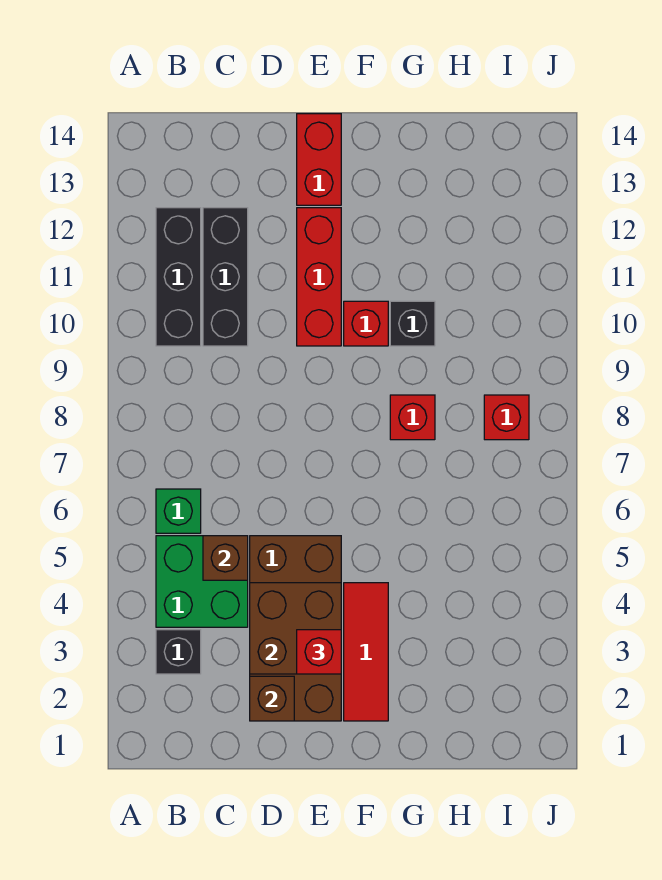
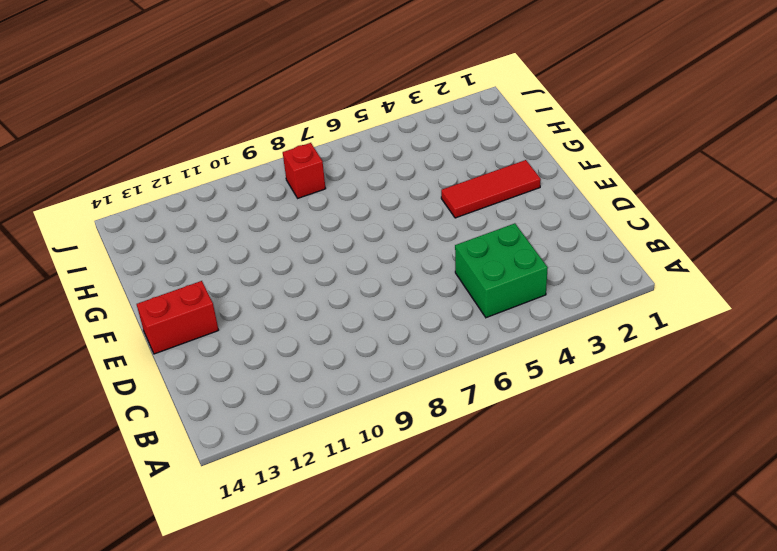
none -> black brick B3 level 1
none -> green brick B6 level 1
none -> black brick B10:B12 level 1

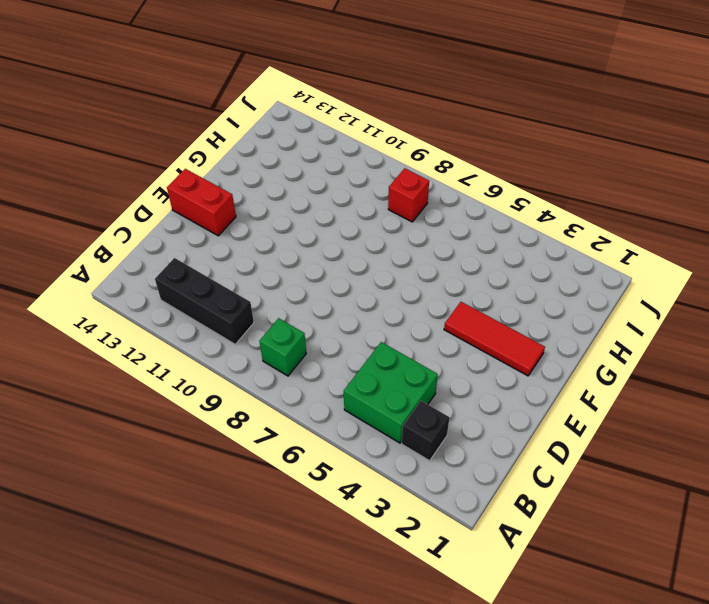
green brick B8 level 1 -> green brick B6 level 1
none -> black brick C10:C12 level 1
none -> brown brick D2:E5 level 1
none -> red brick E10:E12 level 1

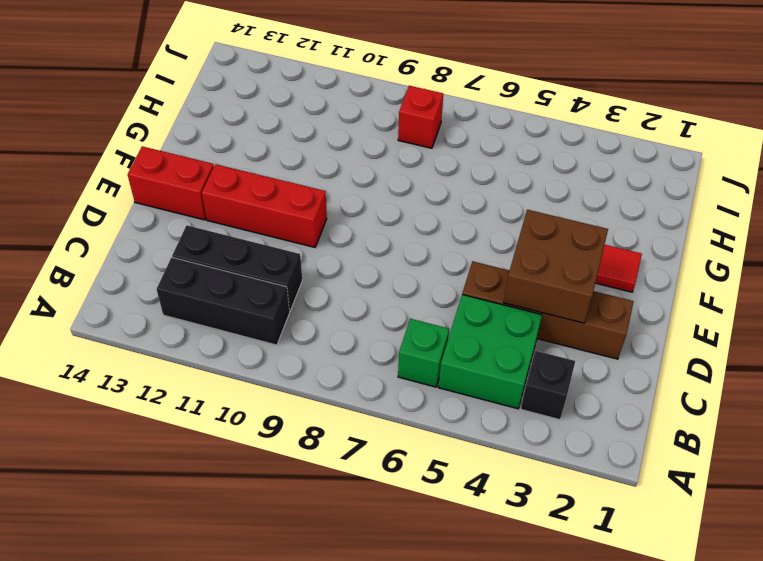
brown brick D2:D5 level 1 -> brown brick D2:E5 level 1
none -> red brick F10 level 1
none -> red brick G8 level 1
none -> black brick G10 level 1

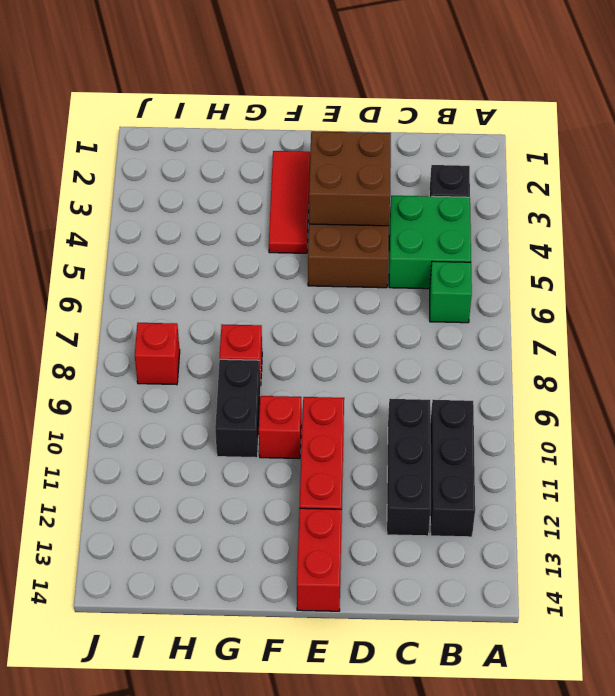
black brick G9:G10 level 1 -> black brick G10 level 1
none -> brown brick C5 level 2
none -> brown brick D2 level 2
none -> red brick E3 level 3

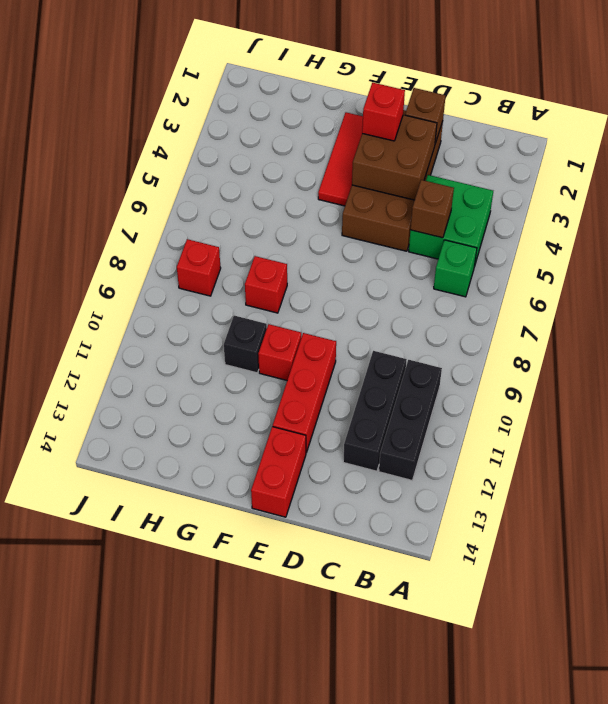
none -> black brick B3 level 1

